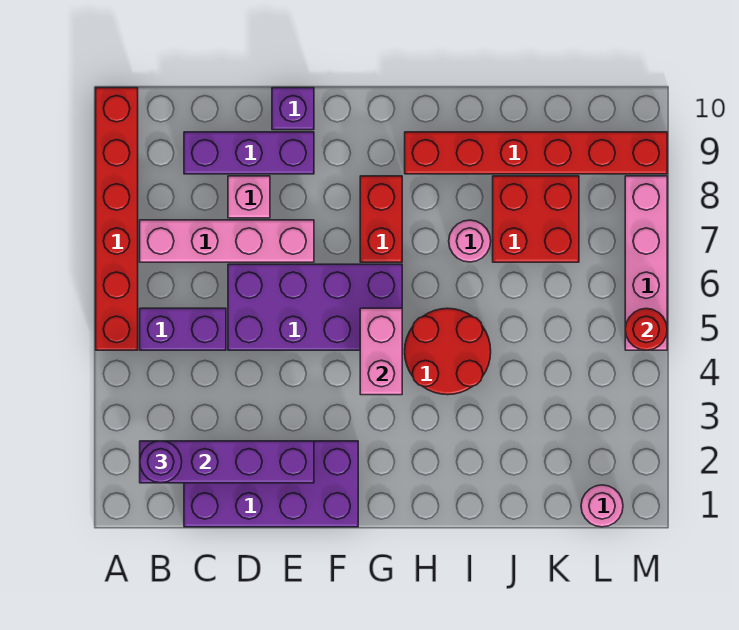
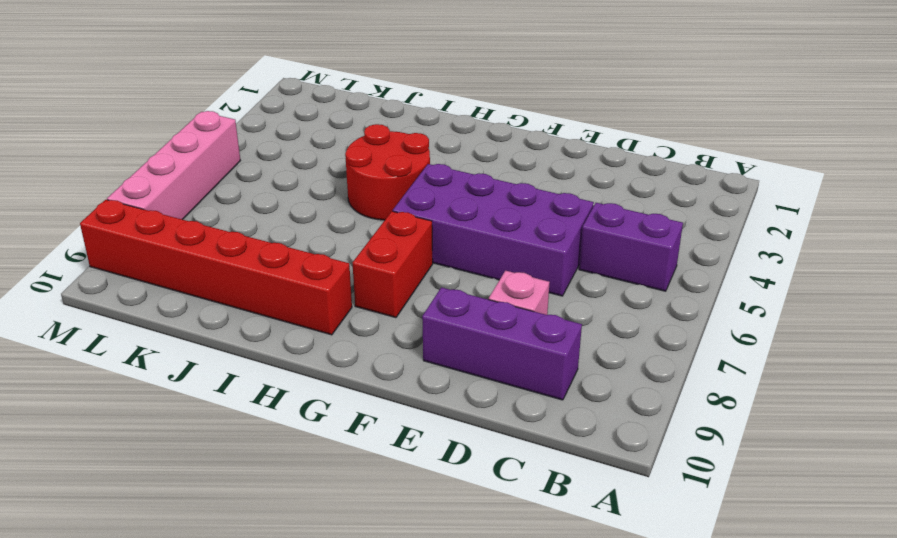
none -> red brick A5:A10 level 1
none -> pink brick B7:E7 level 1
none -> purple brick C1:F2 level 1

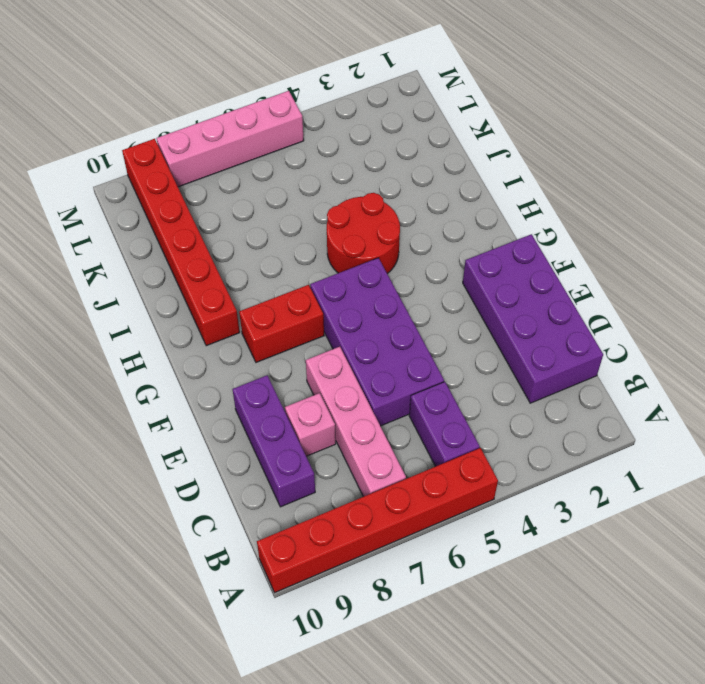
none -> purple brick E10 level 1
none -> pink round brick I7 level 1
none -> red brick J7:K8 level 1

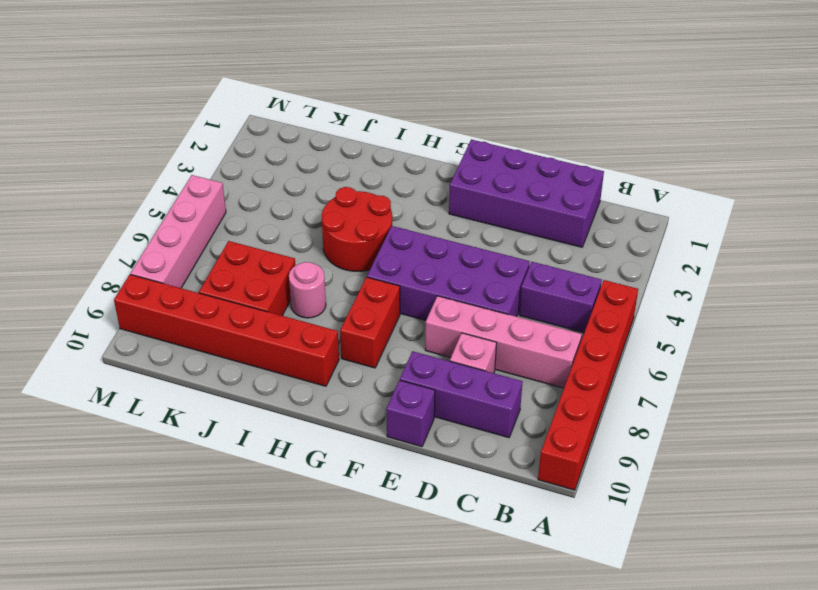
none -> pink round brick L1 level 1
none -> purple brick B2:E2 level 2
none -> pink brick G4:G5 level 2

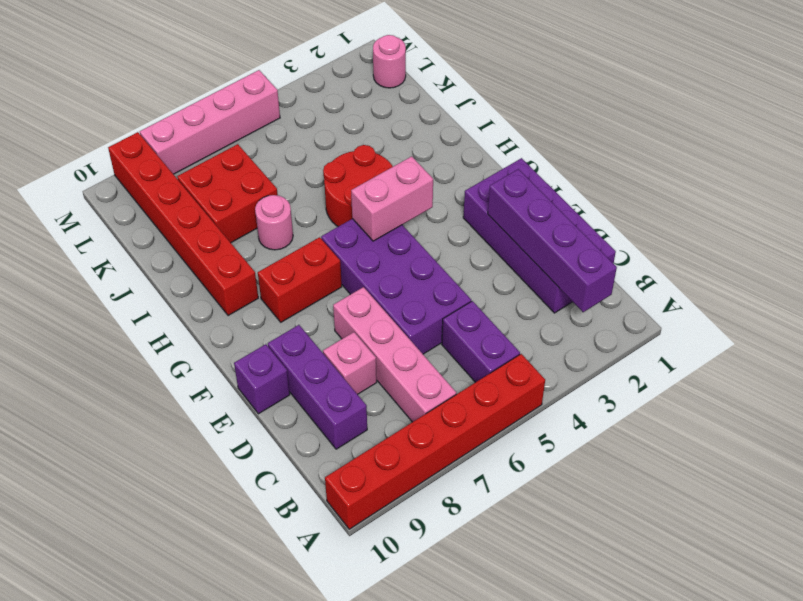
none -> red round brick M5 level 2
none -> purple round brick B2 level 3

